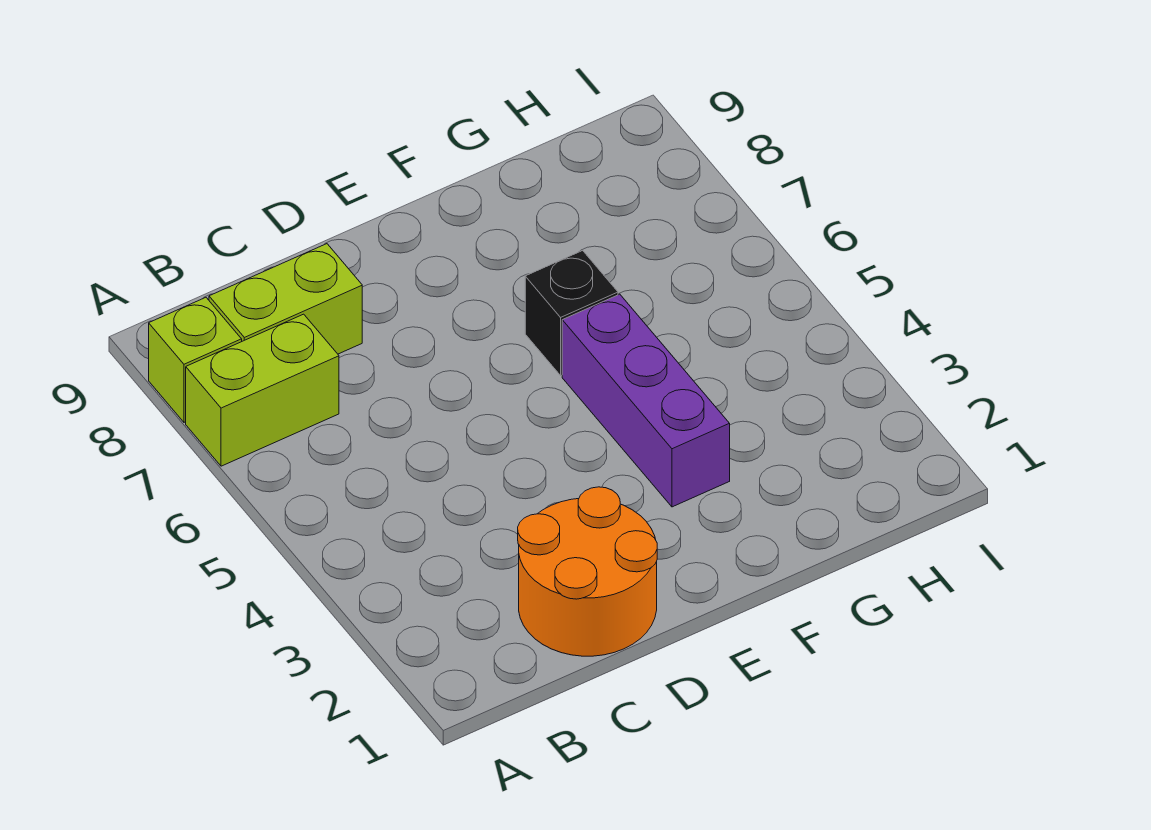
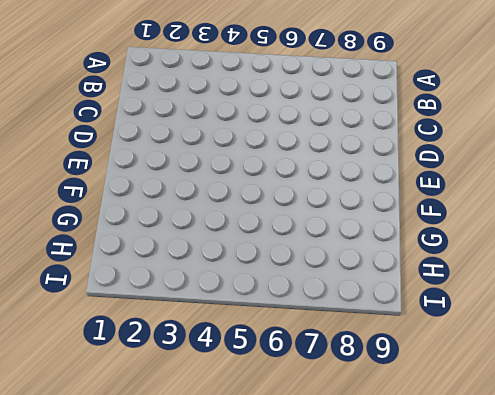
none -> lime brick A7:B7 level 1
none -> lime brick A8 level 1

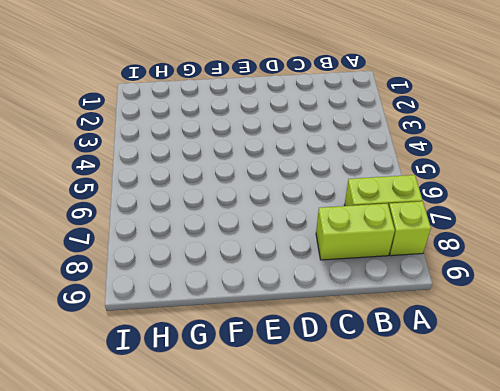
none -> orange round brick C1:D2 level 1
none -> purple brick F3:F5 level 1

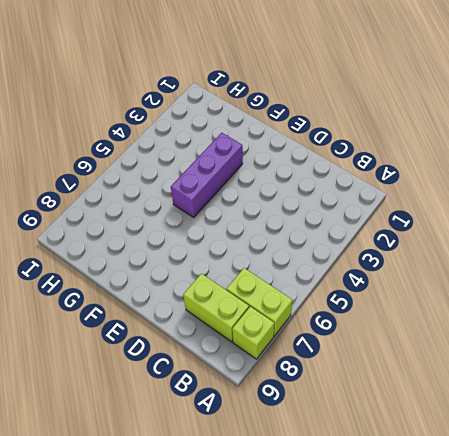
none -> orange round brick C1:D2 level 1
none -> black brick F6 level 1

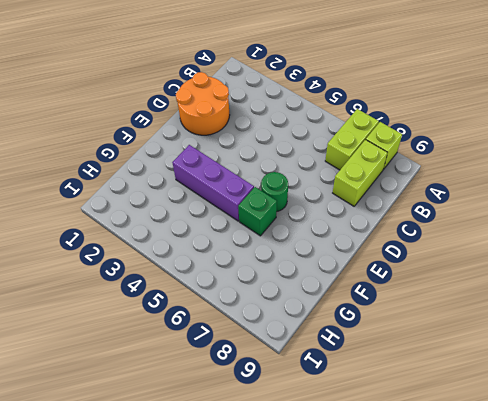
green round brick E6 level 1 -> none
green brick F6 level 1 -> black brick F6 level 1

